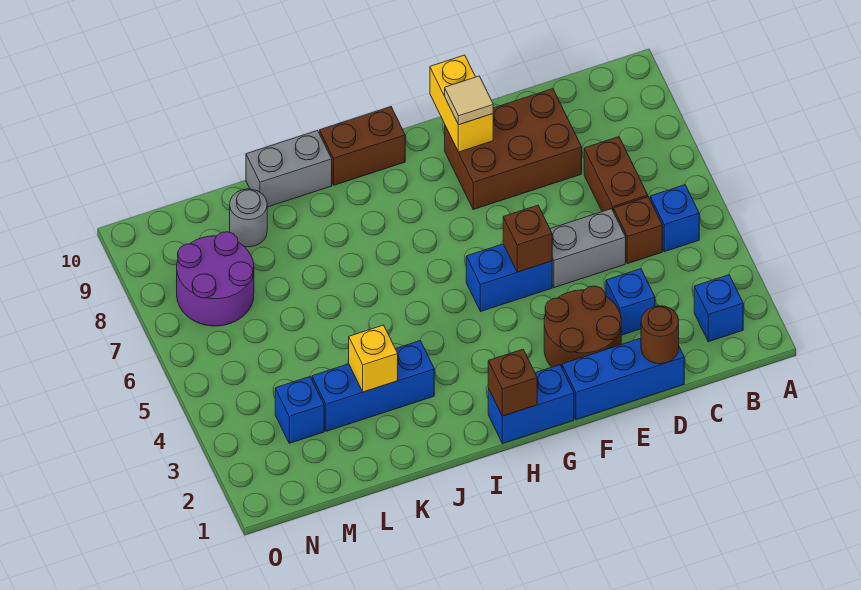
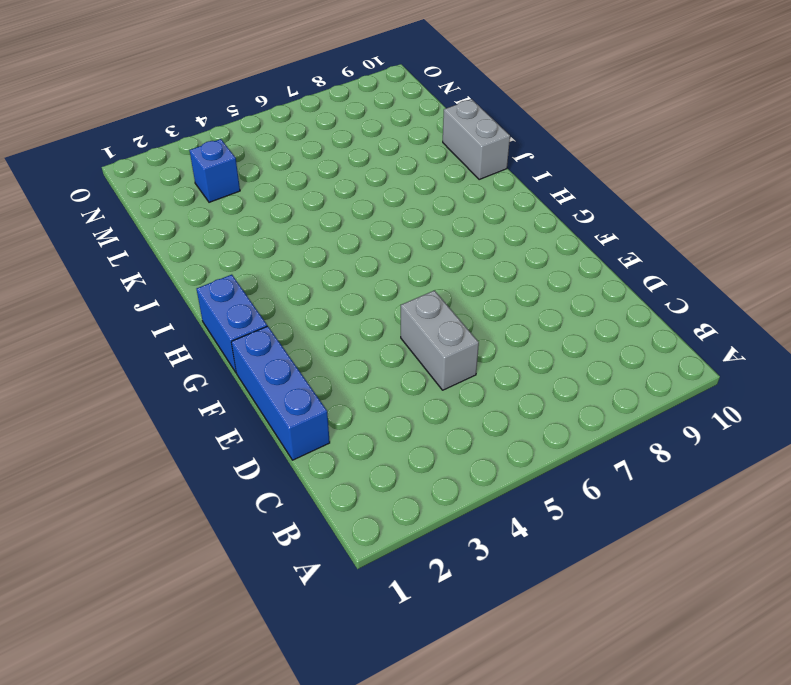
none -> blue brick B2 level 1
none -> blue brick B5 level 1
none -> brown brick C5 level 1

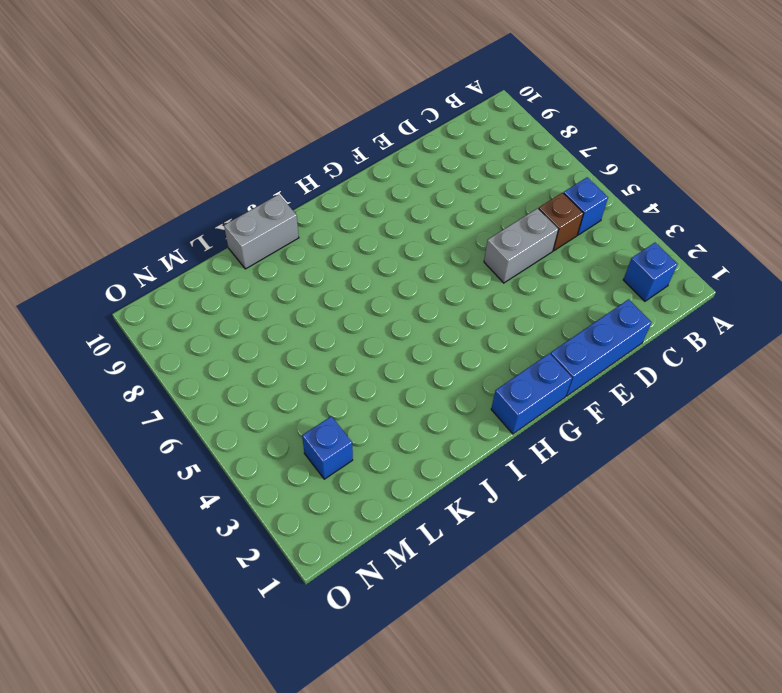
none -> brown brick C6:C7 level 1
none -> blue brick D3 level 1
none -> brown brick D8:F9 level 1

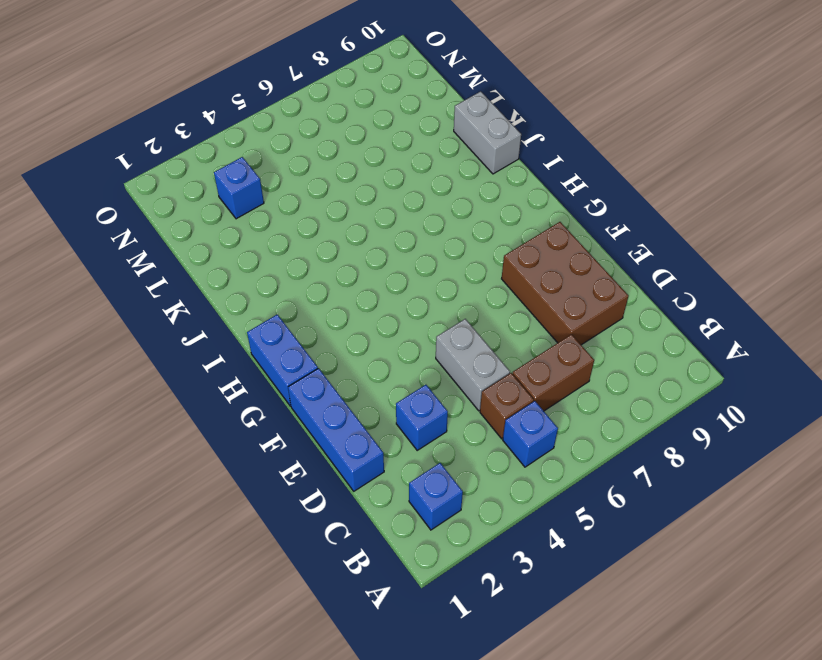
none -> brown round brick E2:F3 level 1
none -> blue brick F5:G5 level 1
none -> brown brick H10:I10 level 1

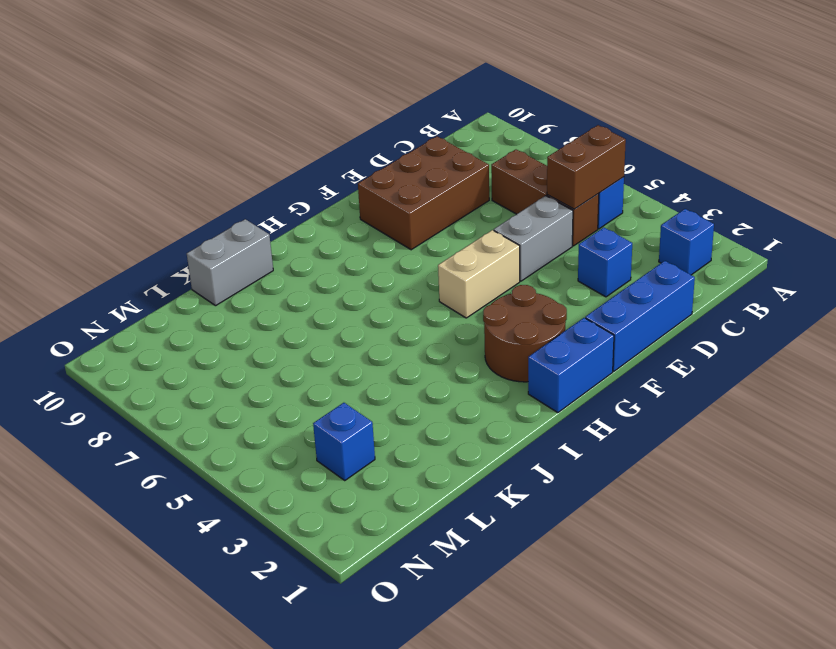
brown brick B5:C5 level 2 -> brown brick H10:I10 level 1
tan brick F5:G5 level 1 -> blue brick F5:G5 level 1
brown round brick G2:H3 level 1 -> brown round brick E2:F3 level 1
none -> blue brick J3:L3 level 1
none -> grey round brick L9 level 1
none -> purple round brick M7:N8 level 1

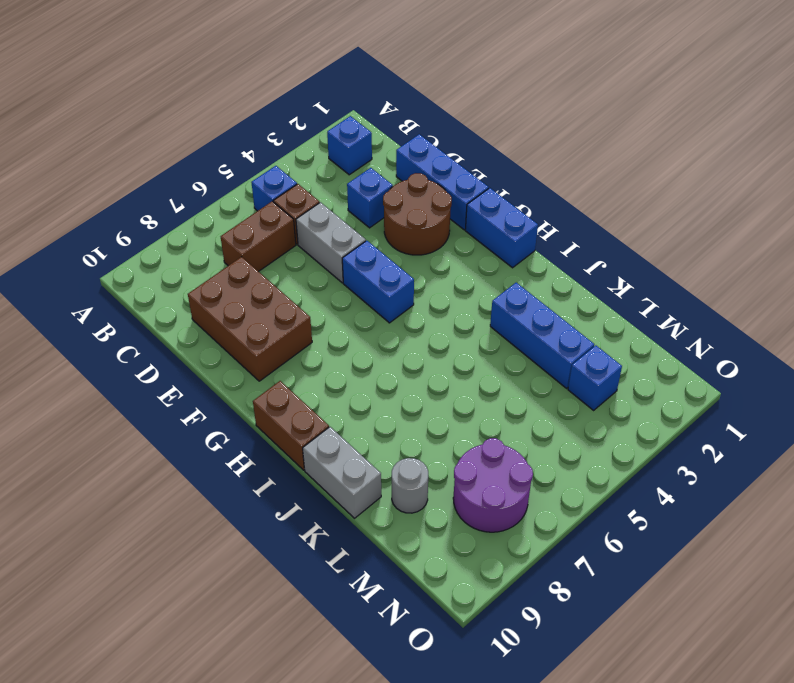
none -> brown round brick D1 level 2
none -> brown brick F5 level 2
none -> yellow brick F9:F10 level 2

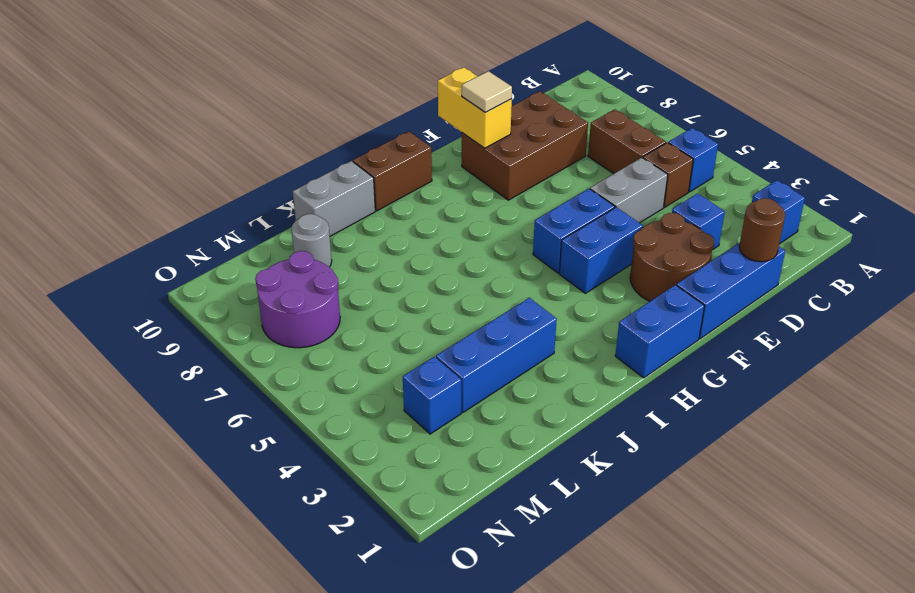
blue brick F4:G4 level 1 -> none
none -> brown brick F5 level 2
none -> brown brick H1 level 2
none -> yellow brick K3 level 2

